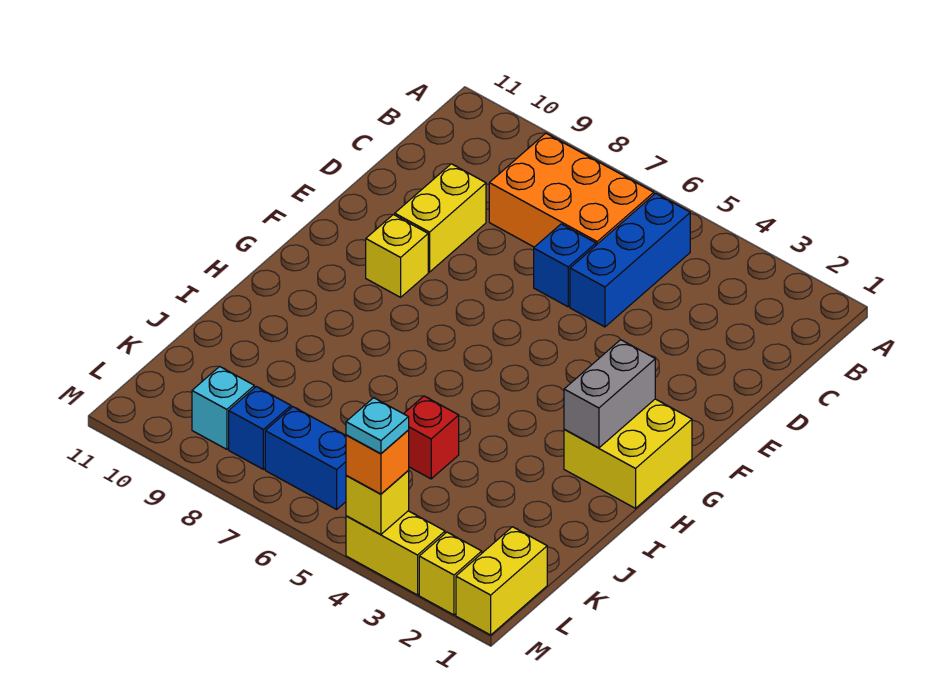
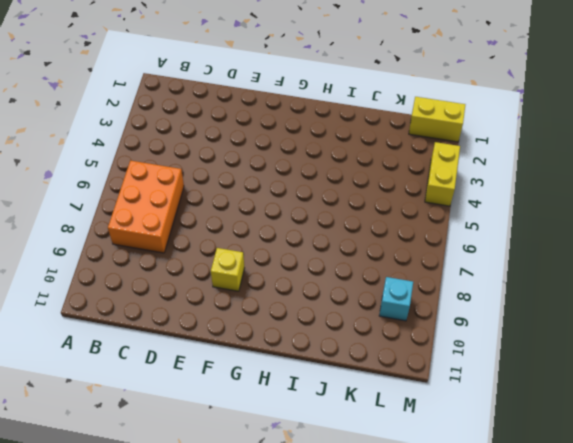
none -> blue brick B5:D5 level 1
none -> blue brick D6 level 1
none -> yellow brick D9:E9 level 1

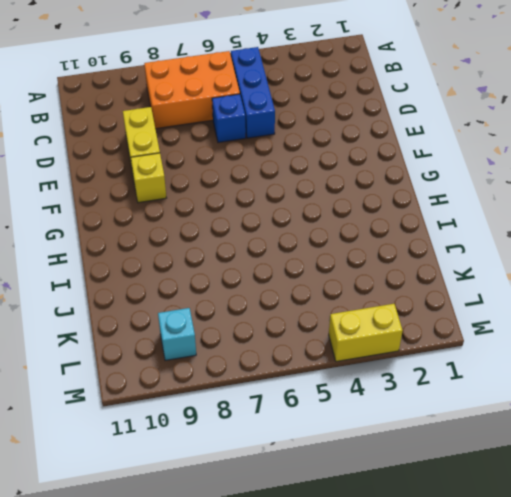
none -> yellow brick G1:H2 level 1
none -> red brick J5 level 1
none -> yellow brick L1:M1 level 1

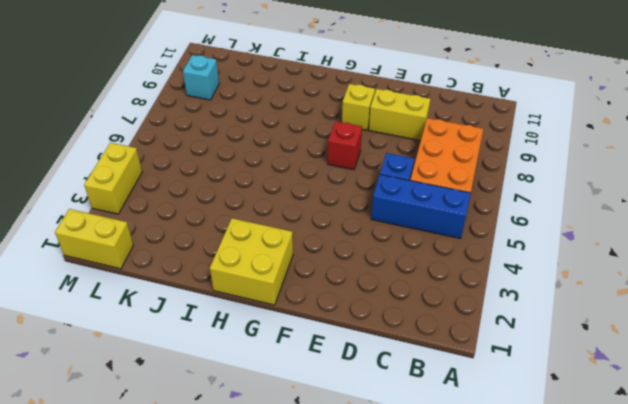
red brick F7 level 1 -> red brick J5 level 1
none -> blue brick L6:L7 level 1
none -> blue brick L8 level 1
none -> yellow brick M2 level 1

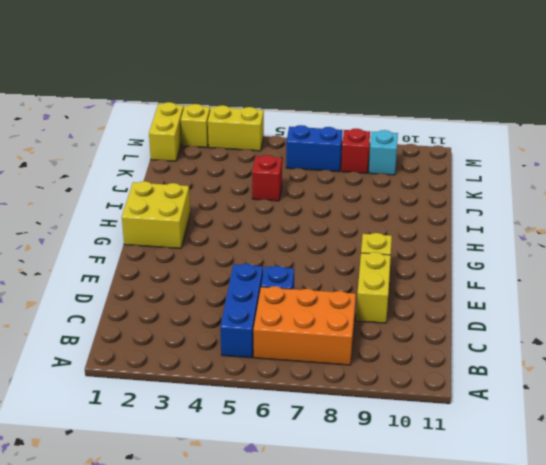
red brick L8 level 1 -> blue brick L8 level 1
none -> grey brick G2:H2 level 2
none -> yellow brick M4 level 2
none -> orange brick M4 level 3

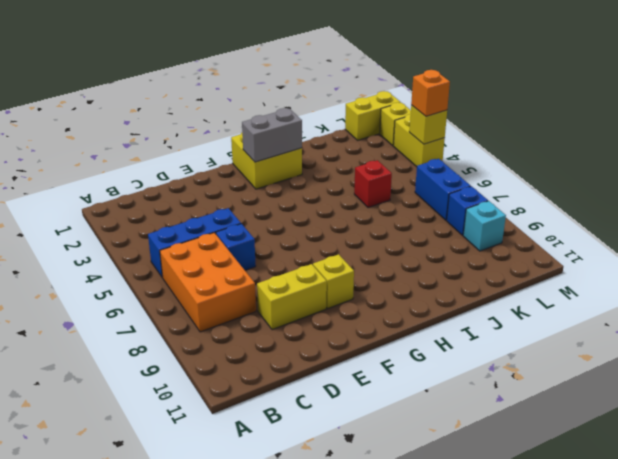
none -> cyan plate M4 level 4

